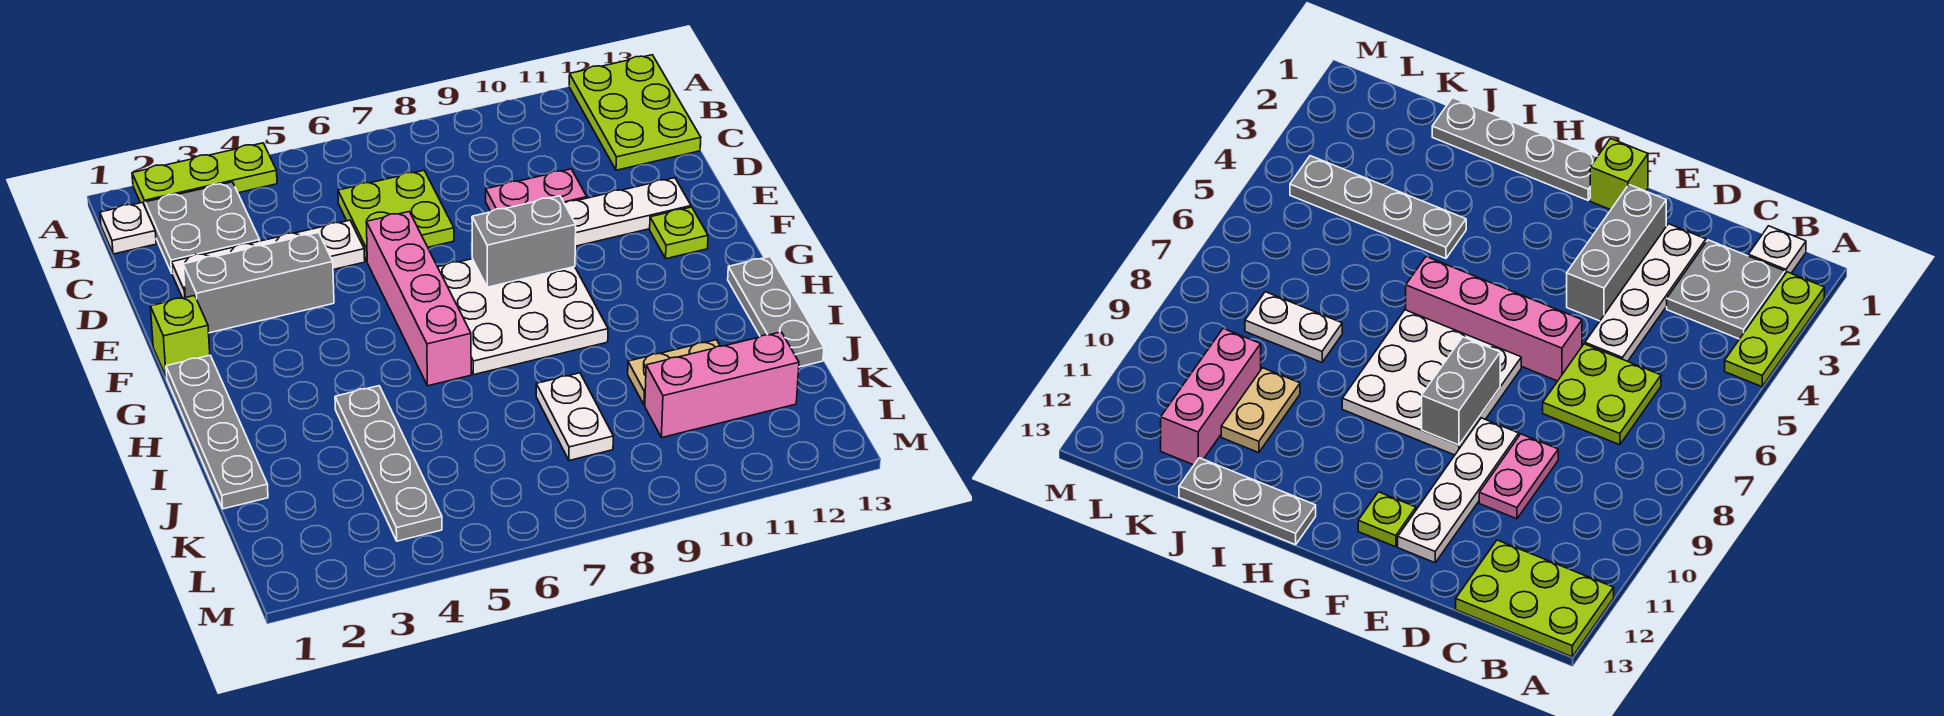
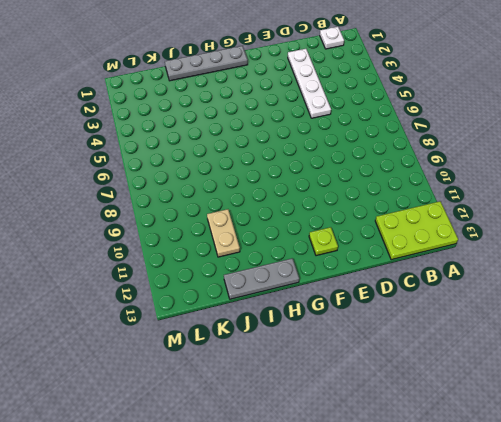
none -> lime plate A2:A4 level 1
none -> grey plate B2:C3 level 1
none -> lime plate C6:D7 level 1

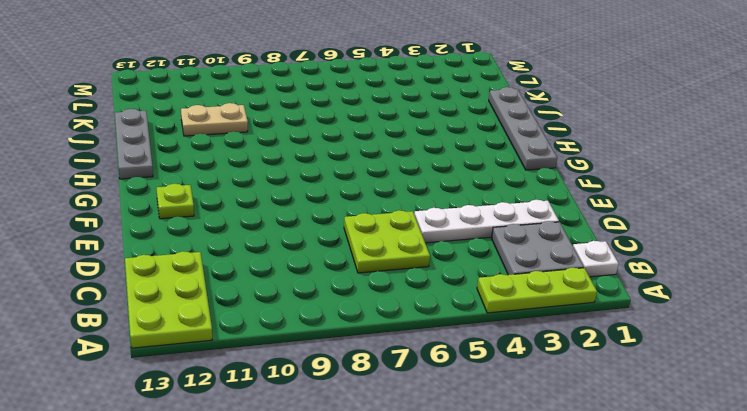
none -> pink plate D9:D10 level 1
none -> grey brick E2:E4 level 1
none -> pink brick E6:H6 level 1

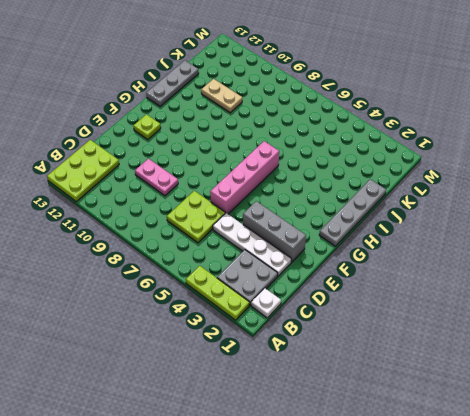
none -> white plate E9:E12 level 1
none -> lime brick F1 level 1
none -> white plate F7:H9 level 1

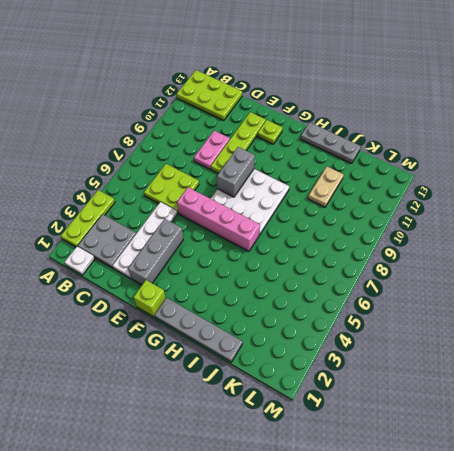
lime plate E9:E12 level 1 -> white plate E9:E12 level 1
none -> grey plate I4:L4 level 1
none -> white plate J8:K8 level 1
none -> pink brick K10:K12 level 1

